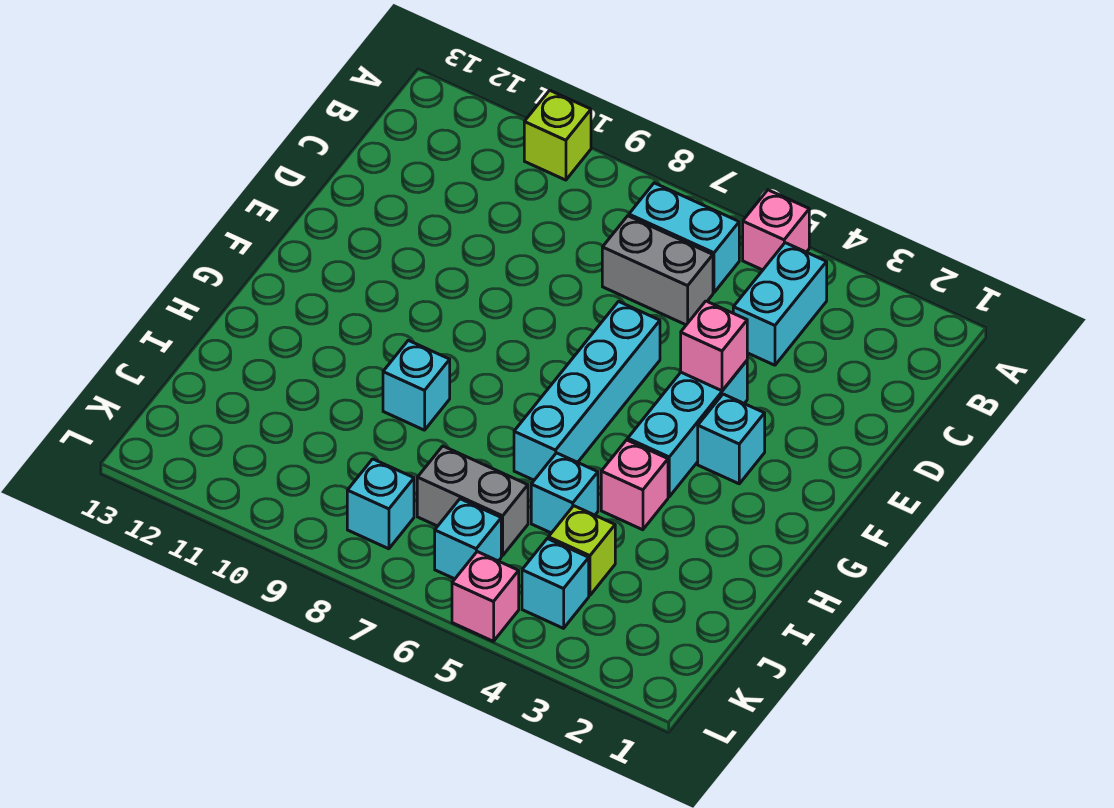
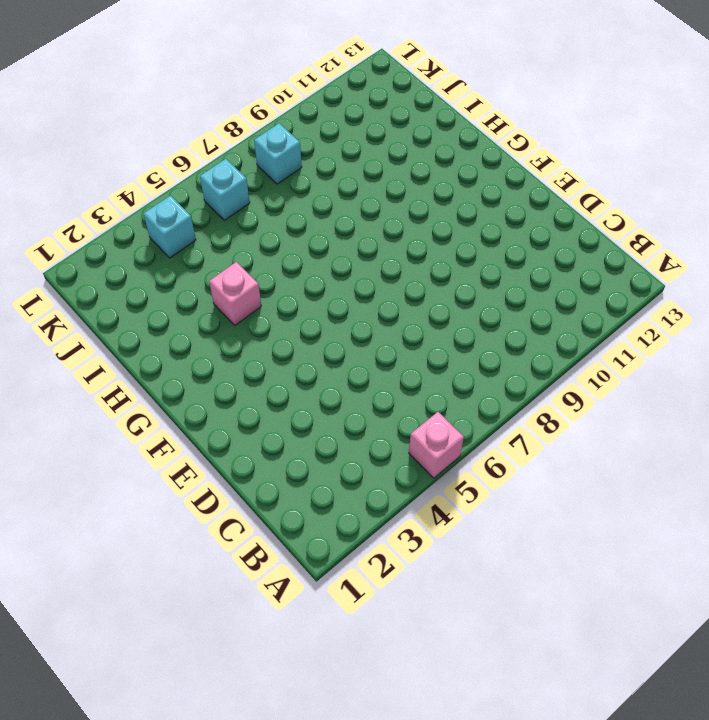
none -> lime brick A10 level 1
none -> cyan brick B4:C4 level 1
none -> cyan brick B6:B7 level 1

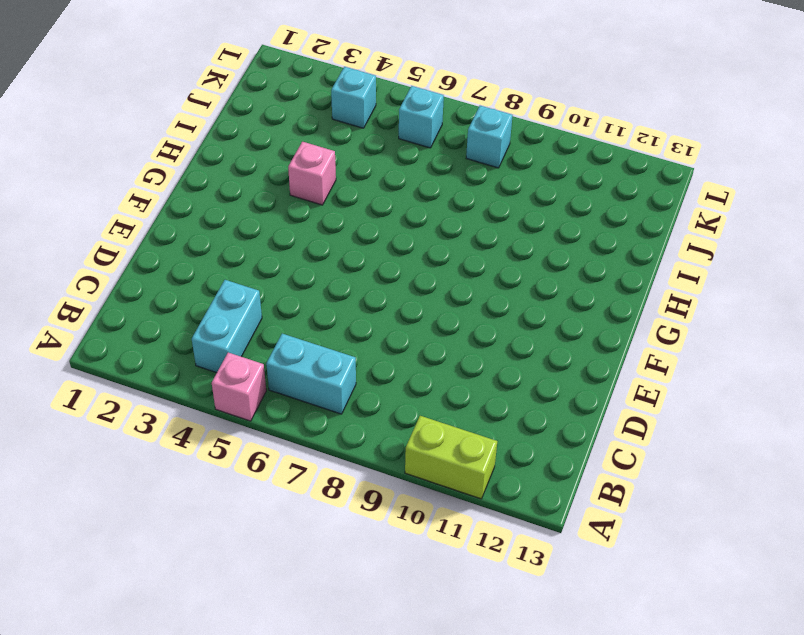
lime brick A10:A11 level 1 -> lime brick A10 level 1
none -> grey brick C6:C7 level 1
none -> cyan brick E4:G4 level 1
none -> cyan brick E6:H6 level 1

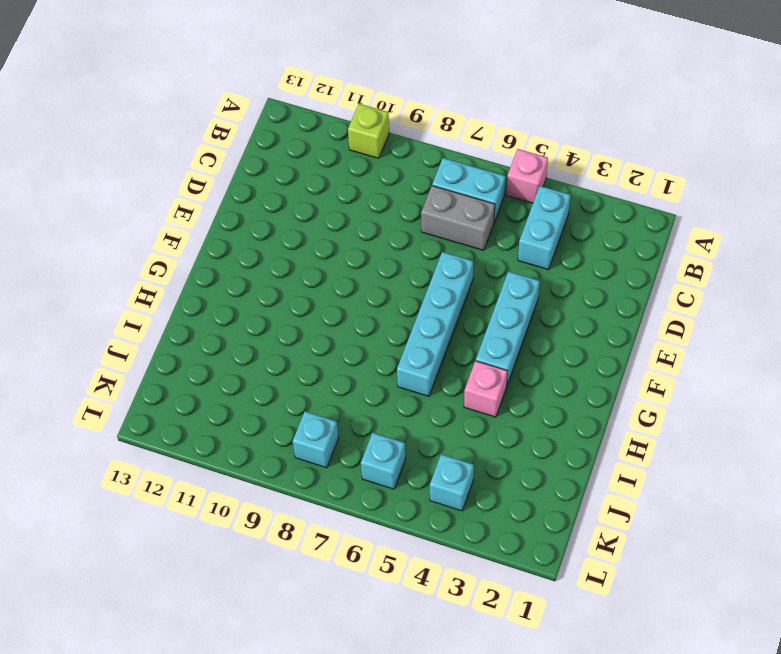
none -> cyan brick F3 level 1
none -> cyan brick H9 level 1
none -> cyan brick I5 level 1

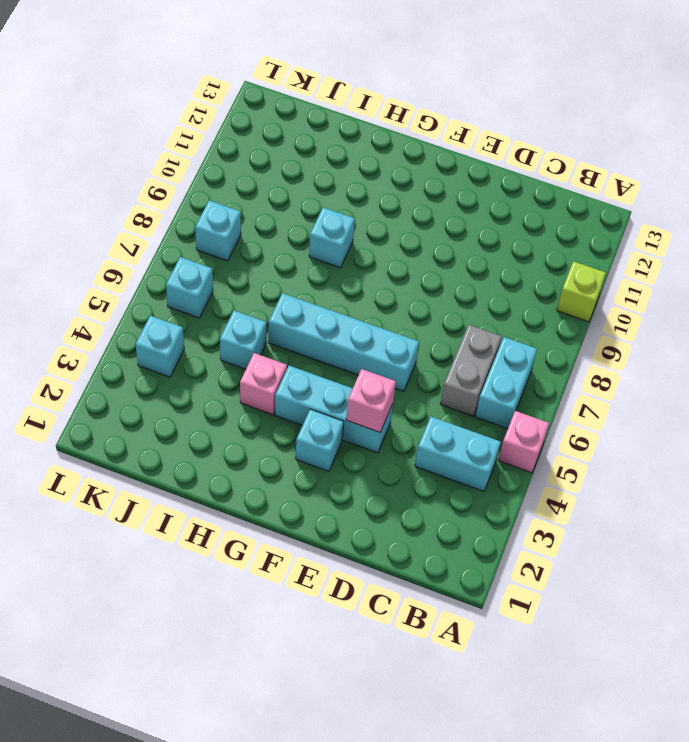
none -> lime brick J4 level 1
none -> grey brick J6:J7 level 1
none -> pink brick L5 level 1

